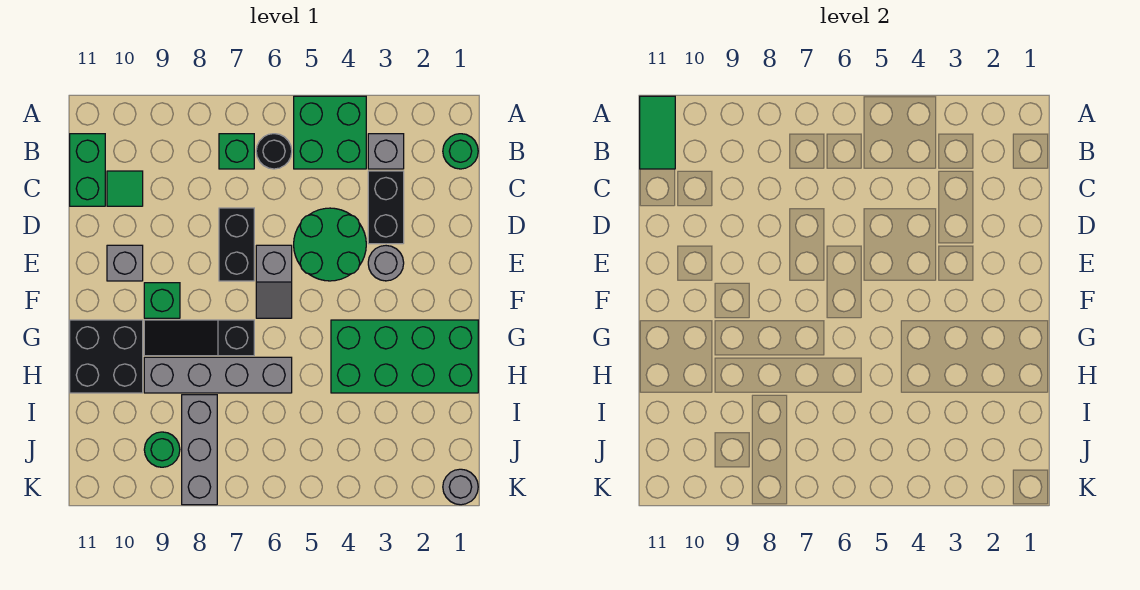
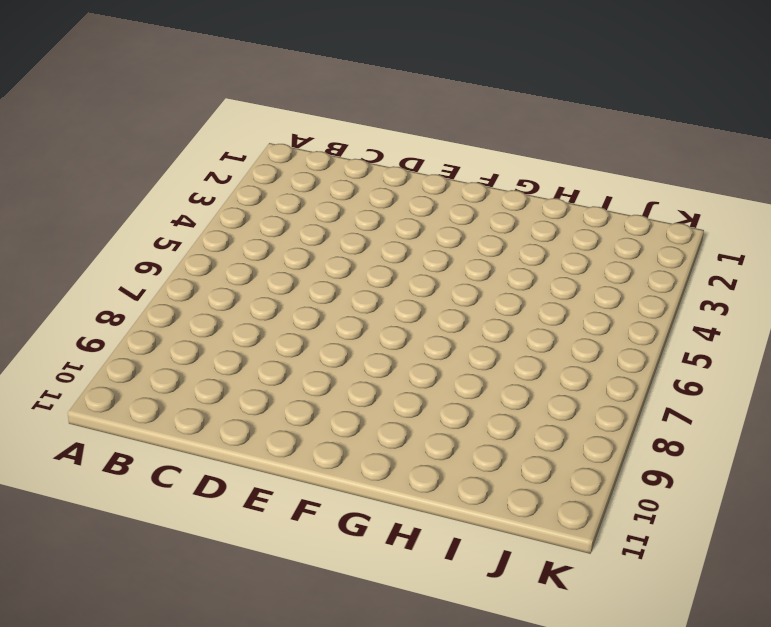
none -> green brick A4:B5 level 1
none -> green round brick B1 level 1
none -> grey brick B3 level 1

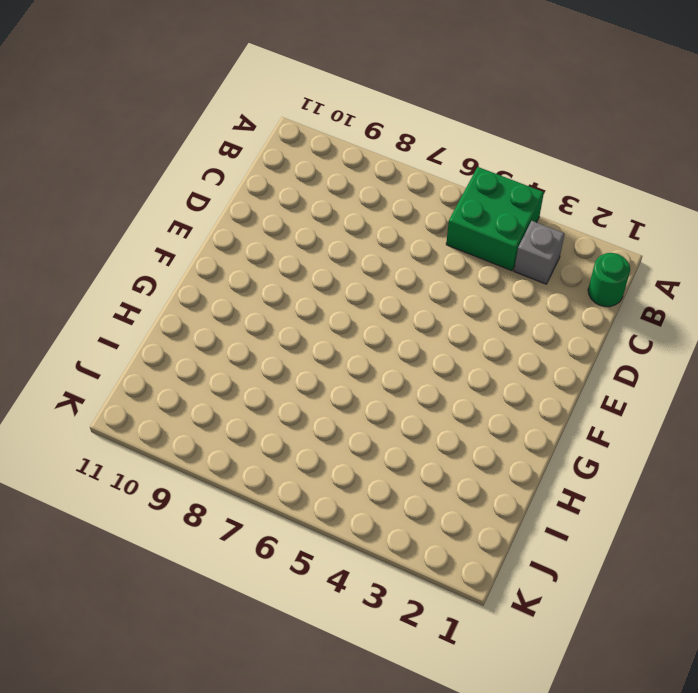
none -> black round brick B6 level 1
none -> green brick B7 level 1
none -> green brick B11:C11 level 1

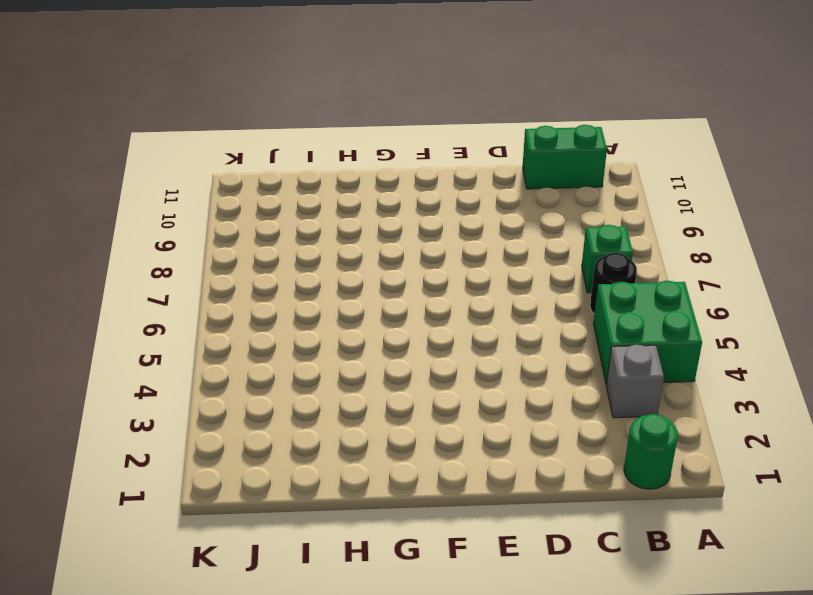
none -> black brick C3:D3 level 1
none -> green tile C10 level 1
none -> green round brick D4:E5 level 1

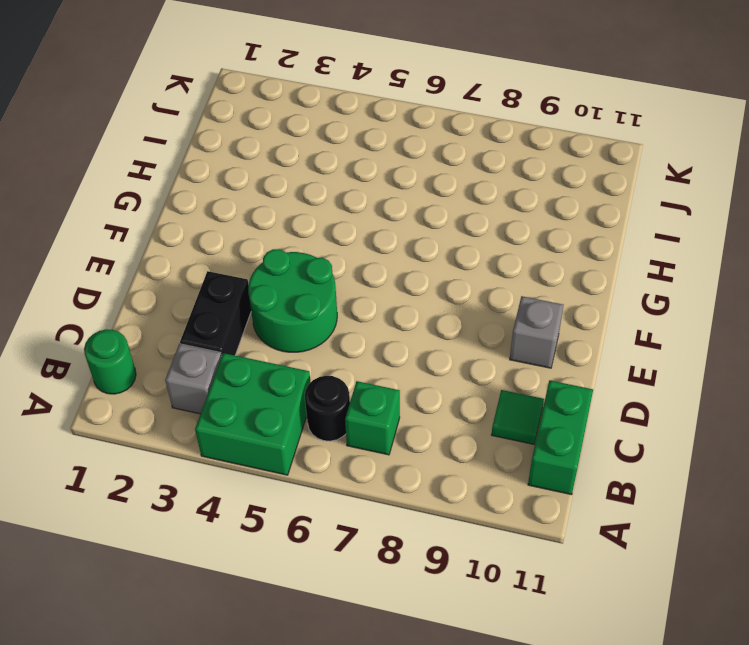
none -> black brick D7:E7 level 1
none -> grey round brick E3 level 1
none -> grey slope E6:F6 level 1 top E

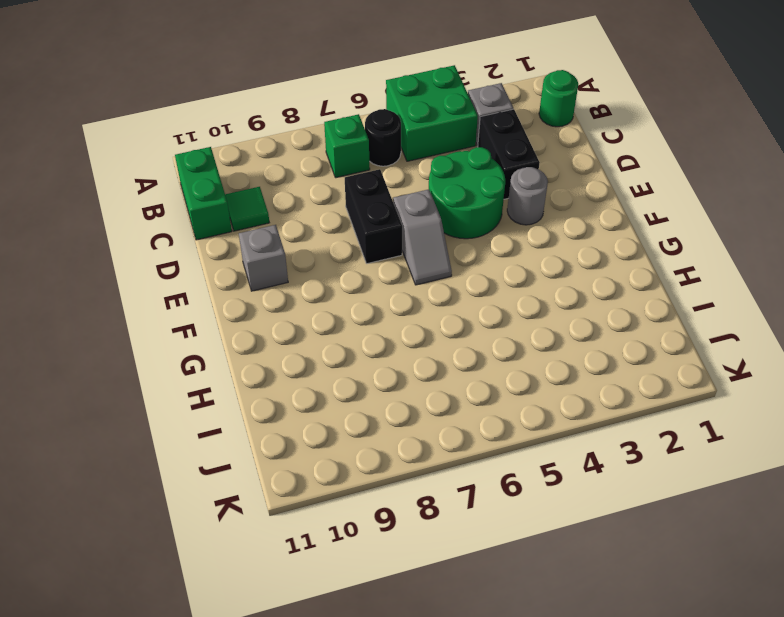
none -> green brick F9 level 1
none -> green brick G1:H4 level 1
none -> black slope G7:G9 level 1 top 7

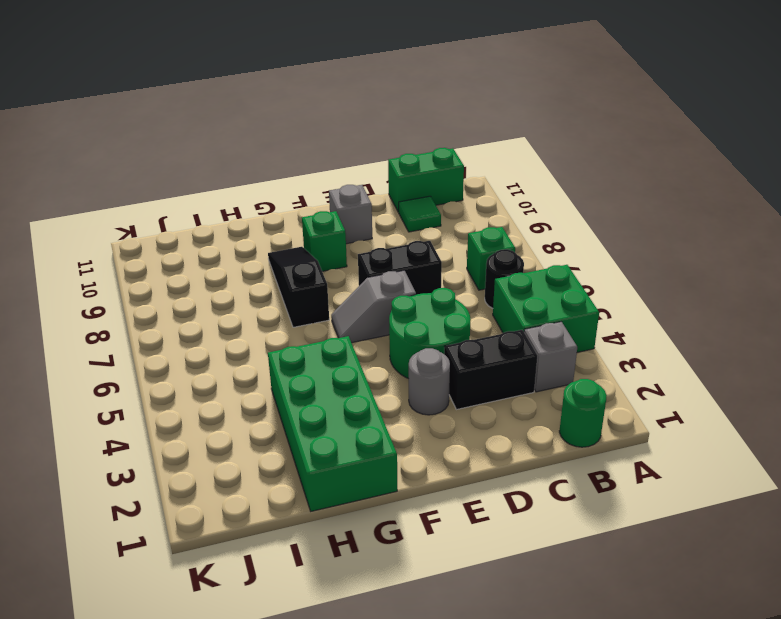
none -> black brick G10:H11 level 1
none -> grey brick H6:H9 level 1
none -> grey brick I8:K8 level 1

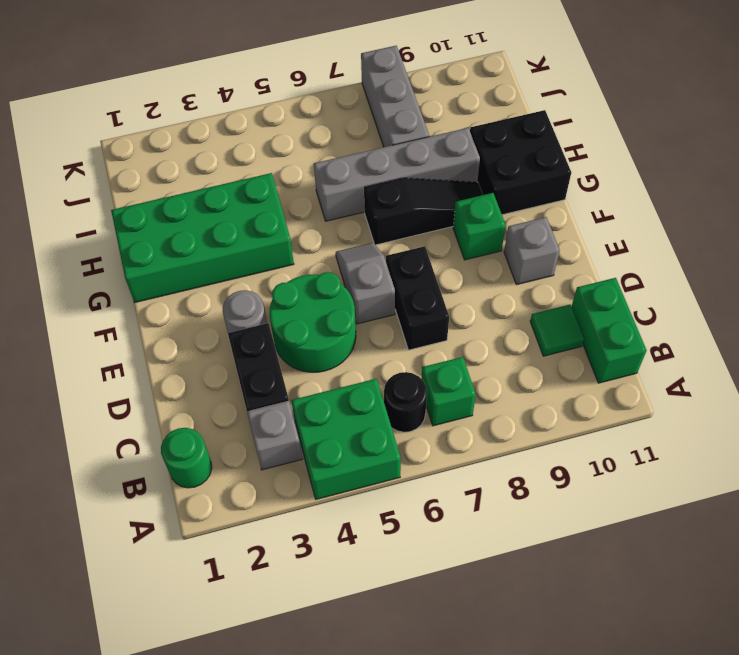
none -> green round brick J9 level 1
none -> grey round brick K1 level 1
none -> green tile A11:B11 level 2

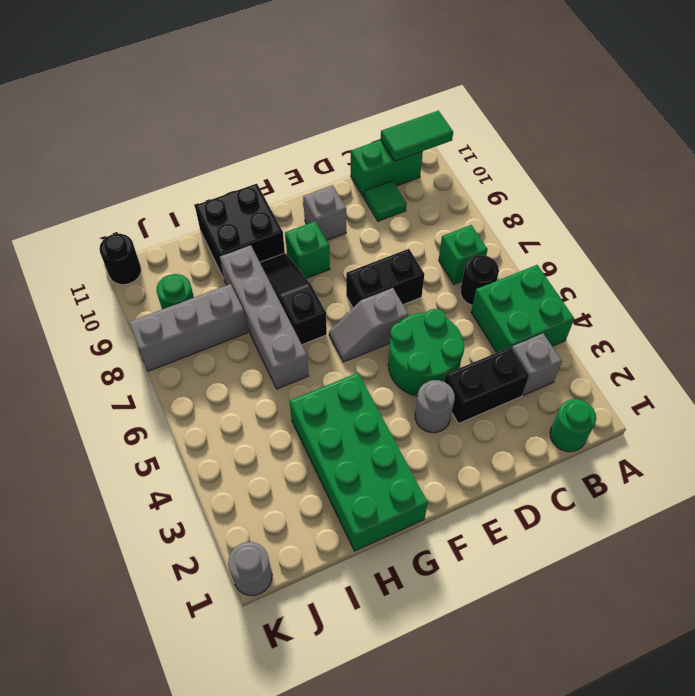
black round brick K11 level 1 -> none

